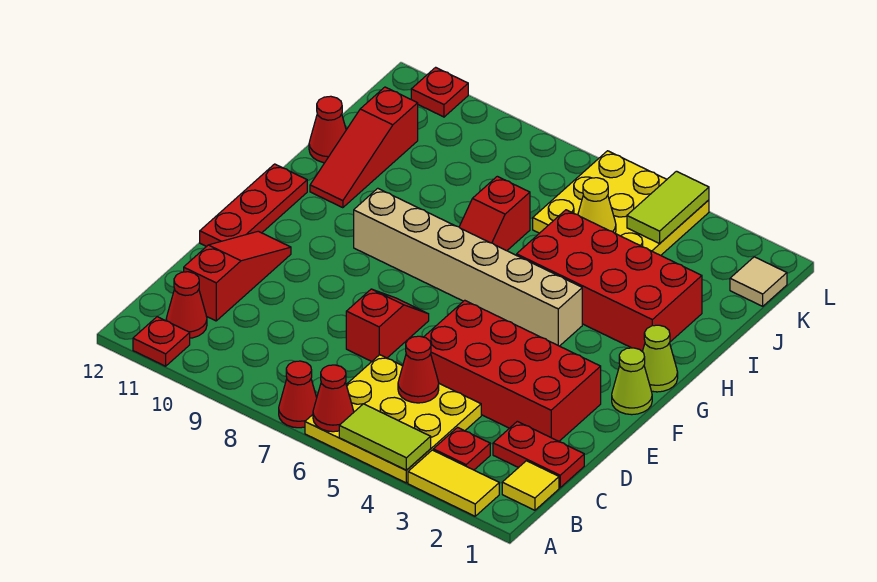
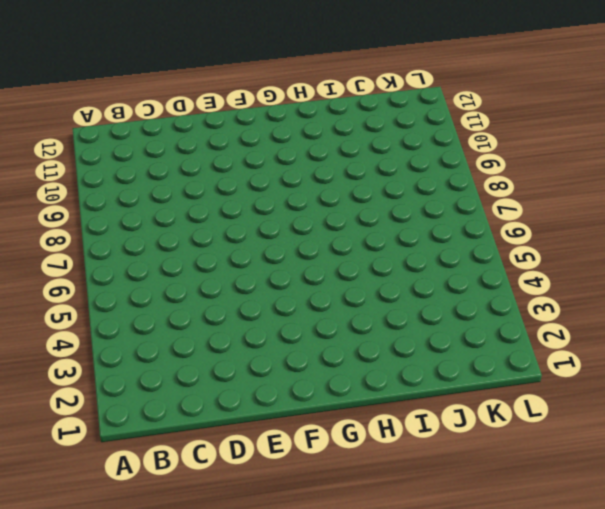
none -> yellow tile A2:A3 level 1
none -> yellow plate A4:C6 level 1
none -> red cone A7 level 1

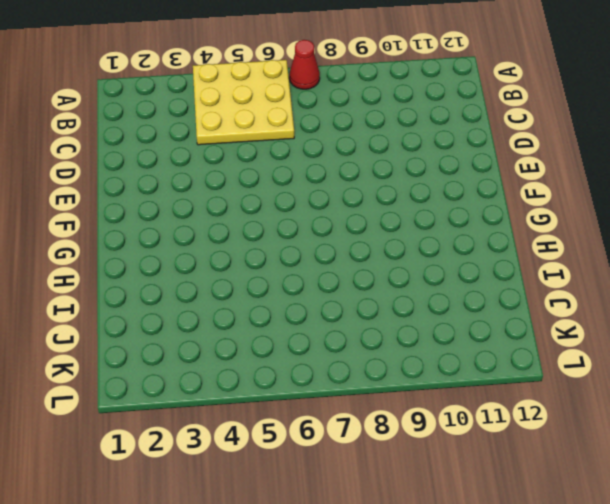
none -> yellow tile A2:A3 level 1
none -> red plate A11 level 1
none -> yellow tile B1 level 1

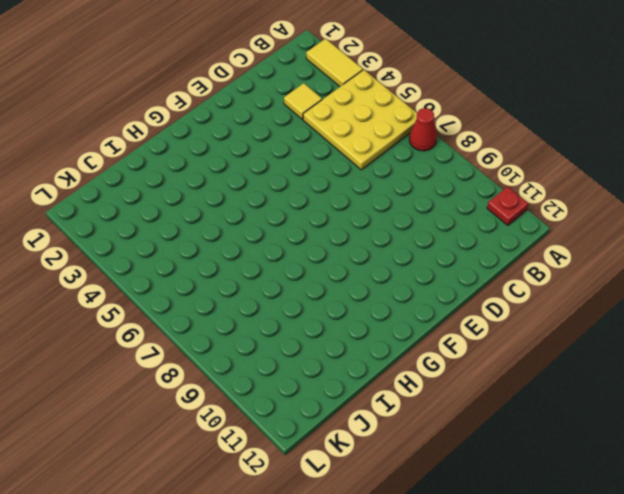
yellow tile C3 level 1 -> yellow tile B1 level 1
none -> red plate B3 level 1
none -> red cone B11 level 1
none -> red plate C1:C2 level 1

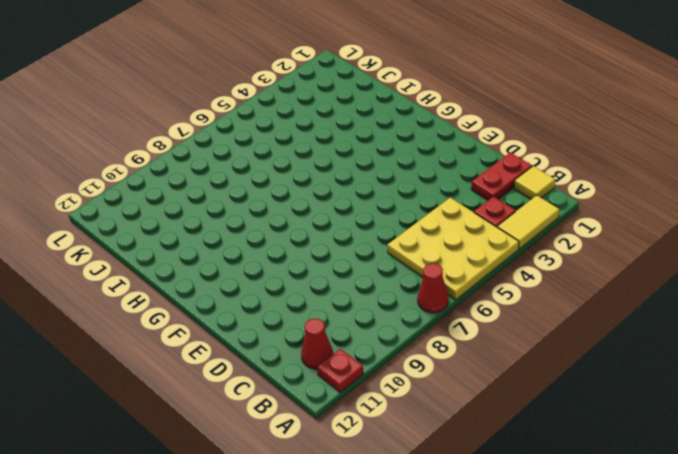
none -> red slope C11:E11 level 1 top C
none -> red brick D2:E5 level 1
none -> red slope D7:E7 level 1 top D

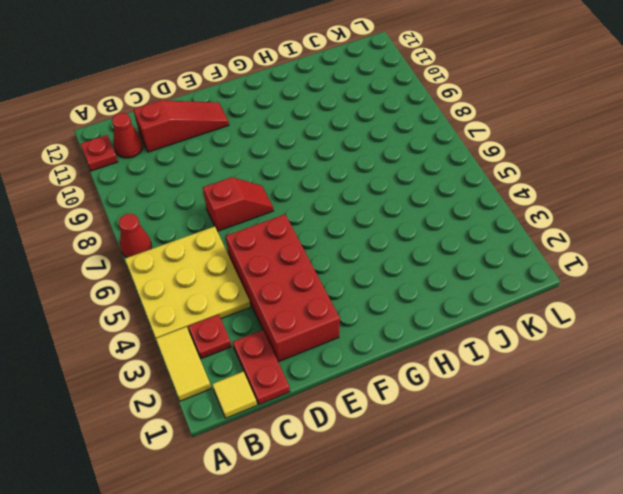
none -> red plate E12:G12 level 1
none -> lime cone F1 level 1
none -> lime cone G1 level 1

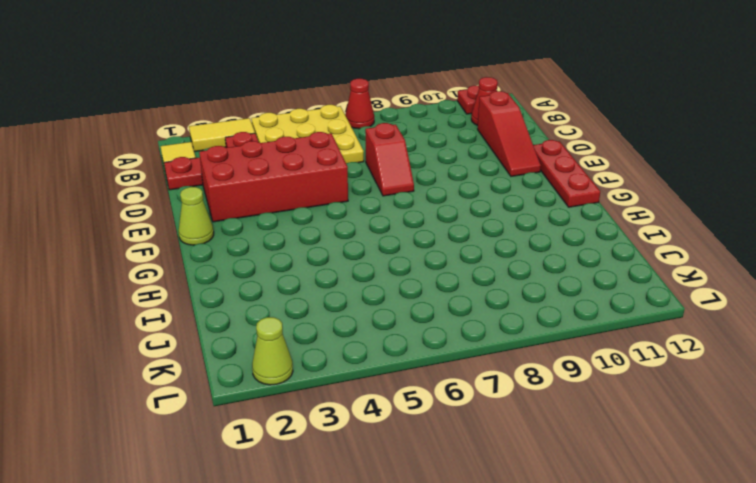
lime cone L2 level 1 -> lime cone G1 level 1
none -> tan brick G4:G9 level 1
none -> red brick H2:I5 level 1
none -> red slope H7:I7 level 1 top I

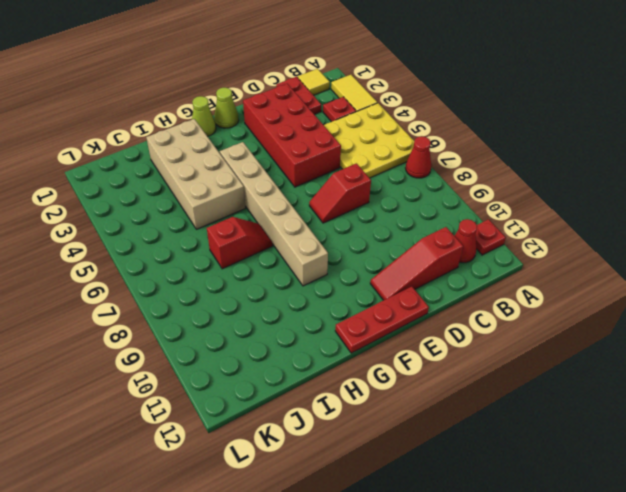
tan brick H2:I5 level 1 -> red brick H2:I5 level 1
none -> red slope H11:J11 level 1 top J
none -> red cone I12 level 1
none -> yellow plate J4:L6 level 1

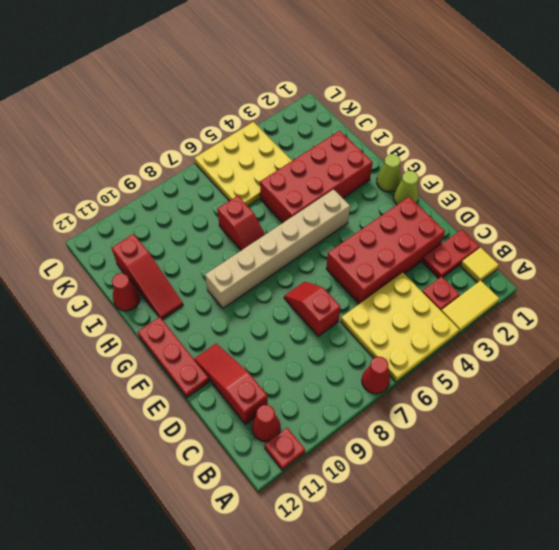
none -> tan tile K1 level 1
none -> red plate L11 level 1
none -> lime tile A4:A5 level 2

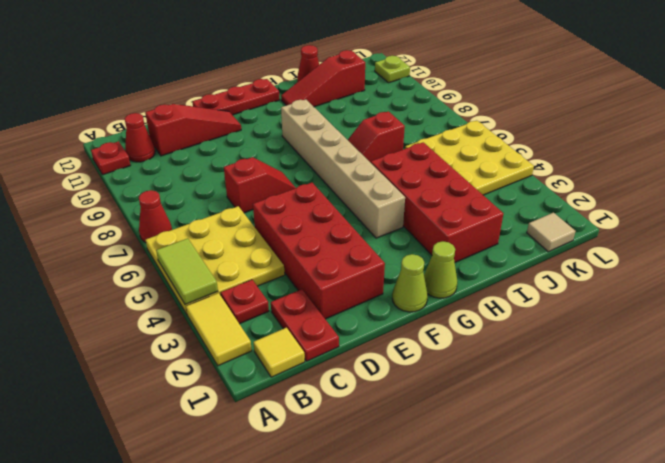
lime plate L11 level 1 -> red plate L11 level 1
none -> red cone A6 level 2
none -> red cone C5 level 2
none -> yellow cone J5 level 2

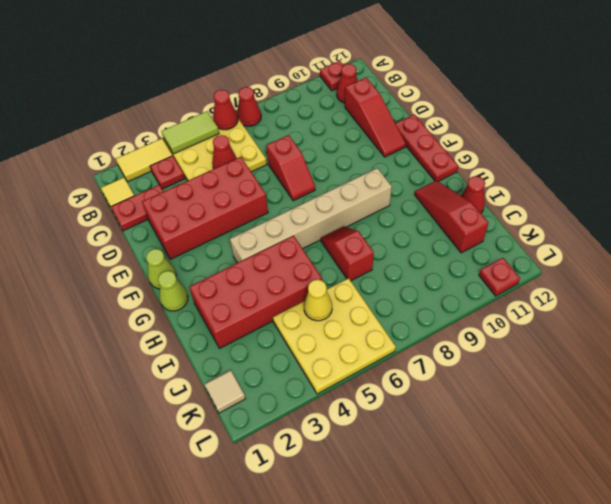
none -> lime tile K4:L4 level 2

